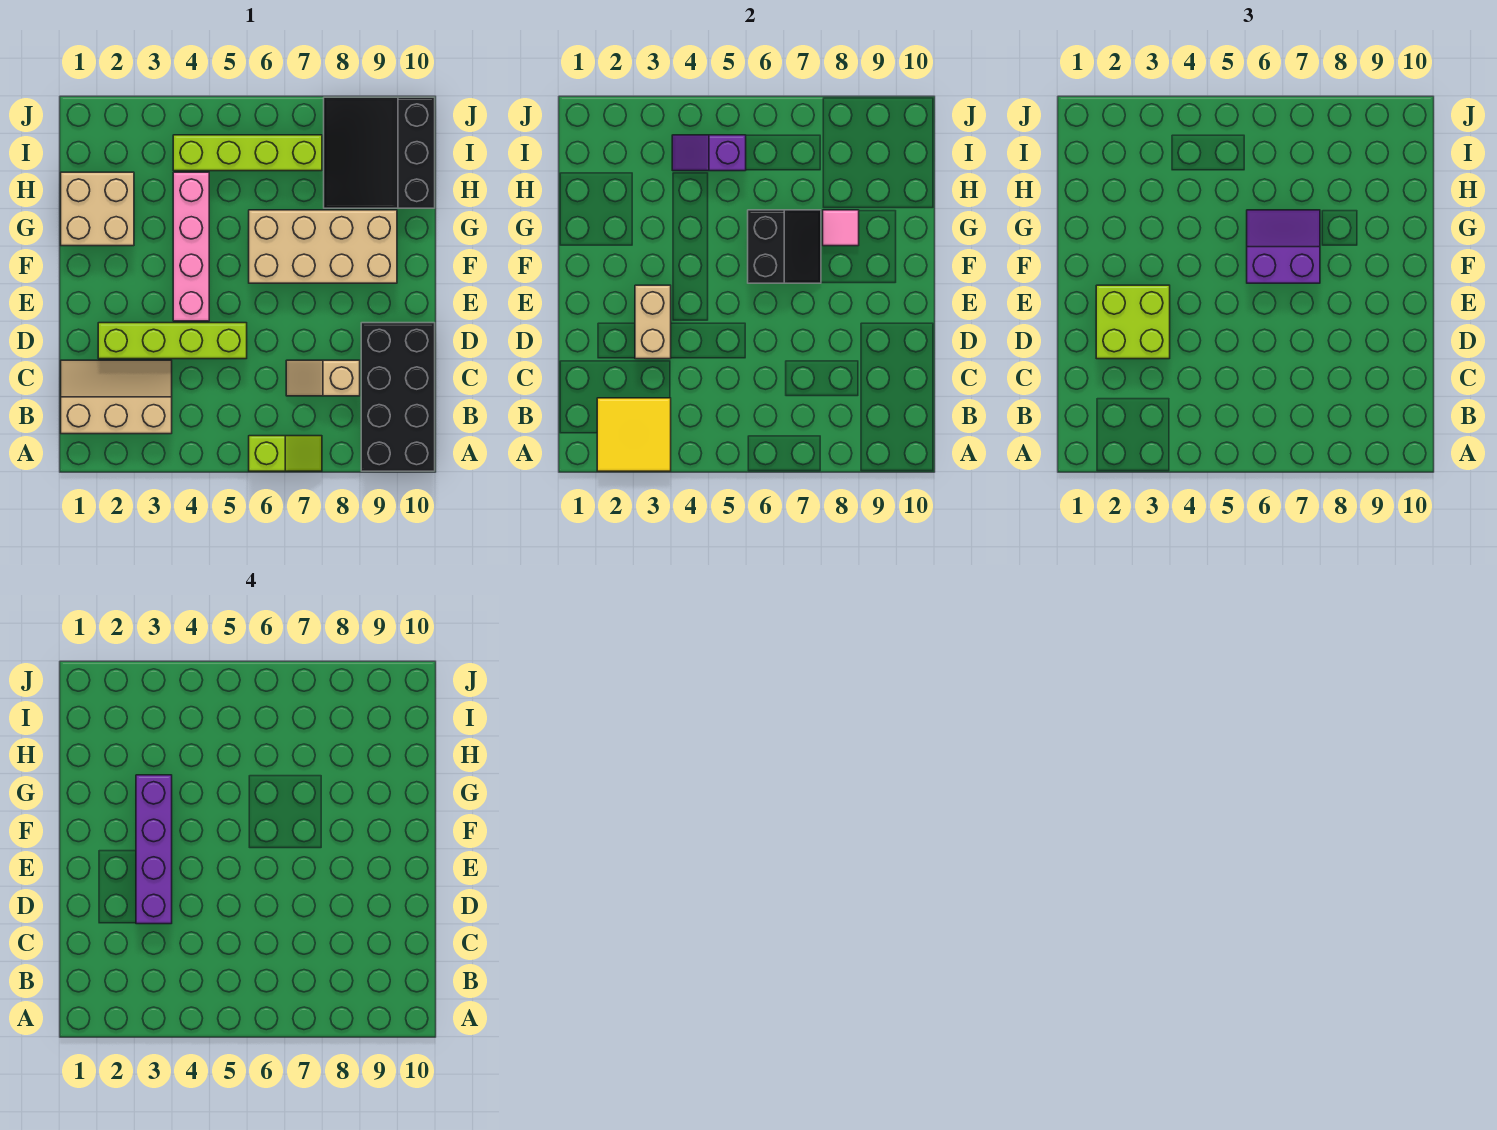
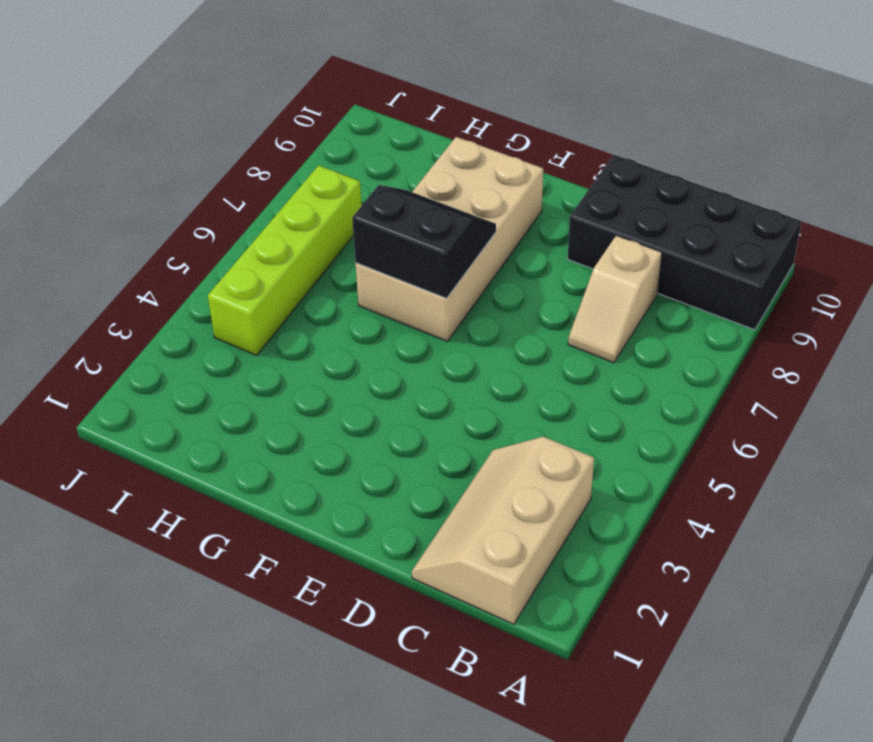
none -> lime slope A6:A7 level 1 top 6
none -> lime brick D2:D5 level 1
none -> pink brick E4:H4 level 1

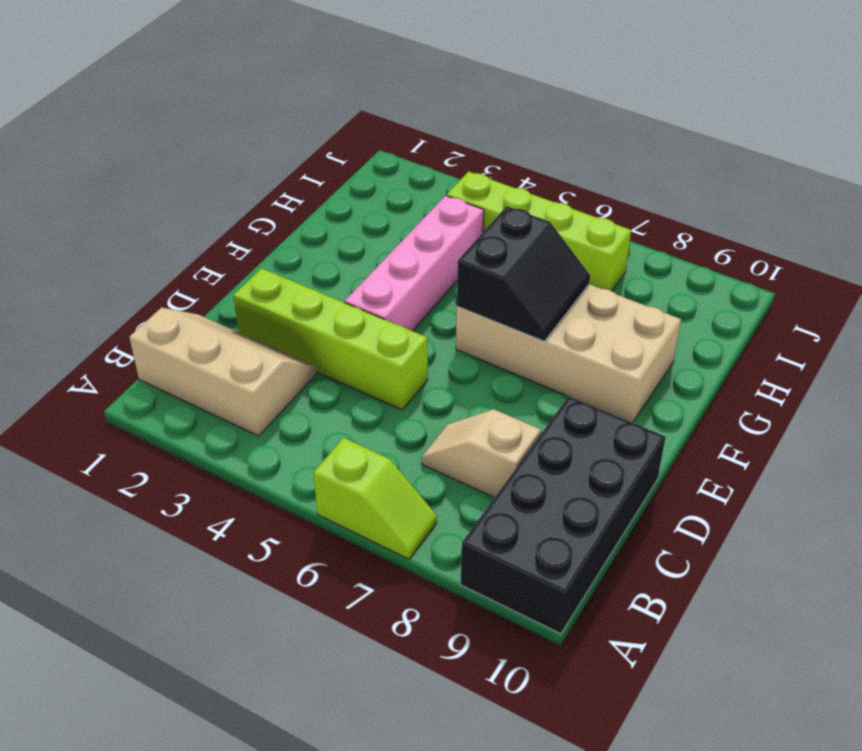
none -> tan brick G1:H2 level 1
none -> black slope H8:J10 level 1 top 10
none -> yellow tile A2:B3 level 2

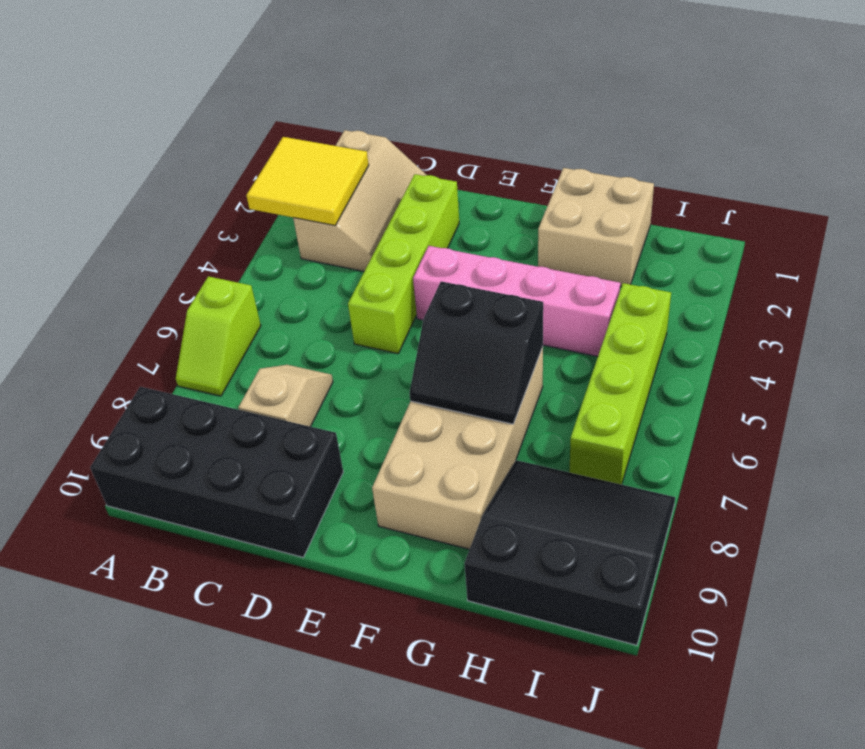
none -> tan brick D3:E3 level 2
none -> pink tile G8 level 2
none -> purple slope I4:I5 level 2 top 5

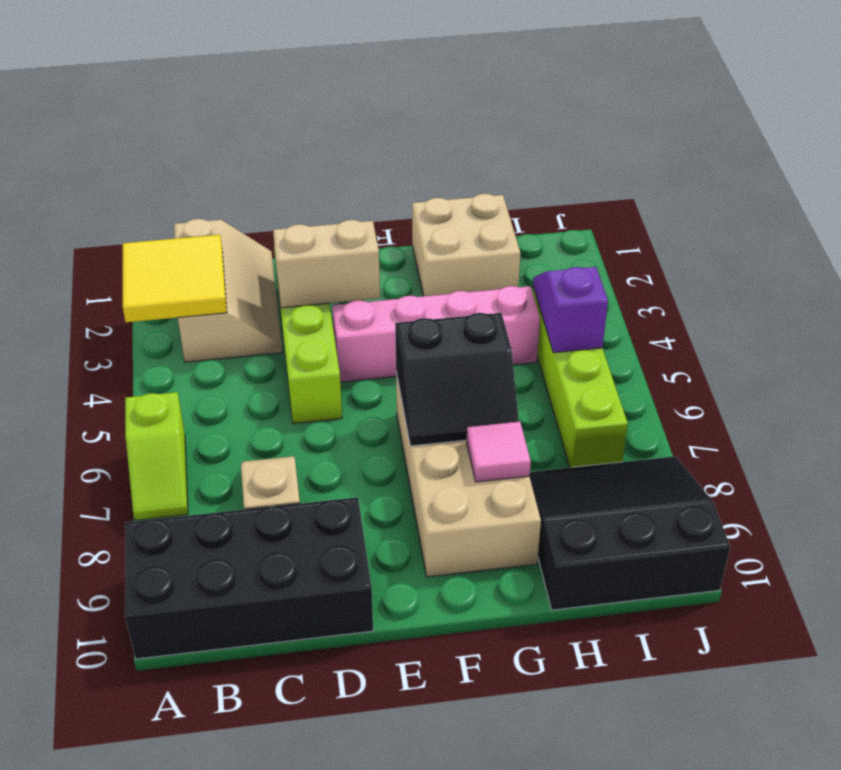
none -> lime brick D2:E3 level 3
none -> purple slope F6:G7 level 3 top F
none -> purple brick D3:G3 level 4

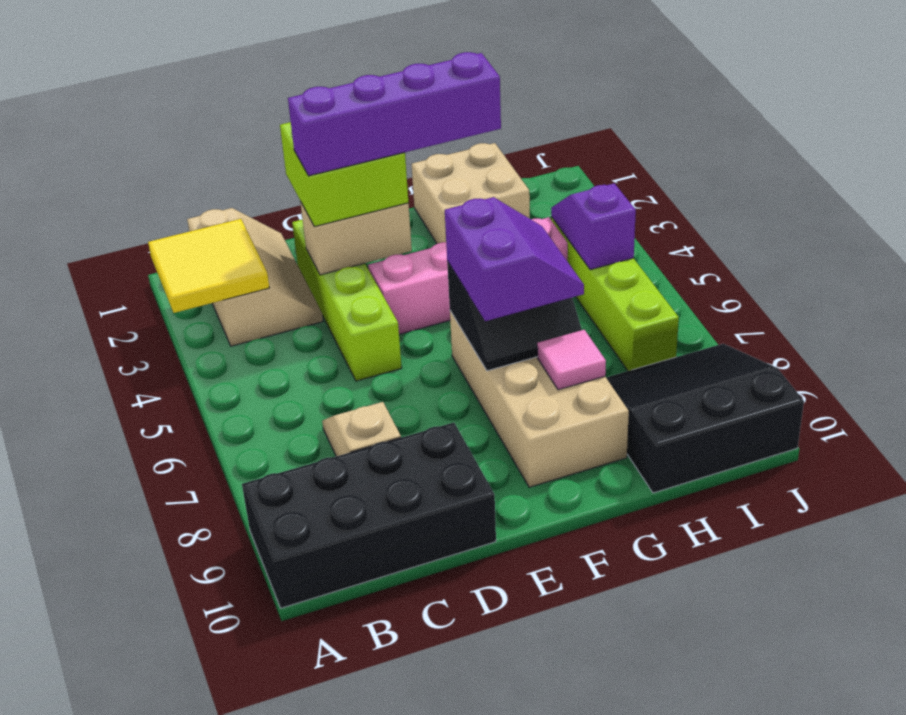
none -> lime slope A6:A7 level 1 top 6

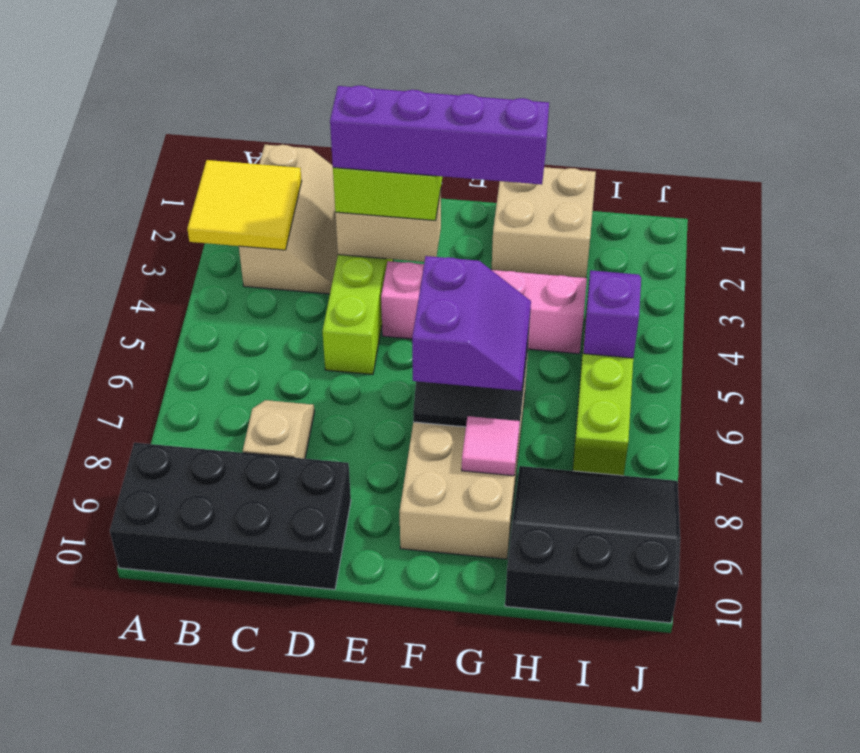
none -> lime slope A6:A7 level 1 top 6

